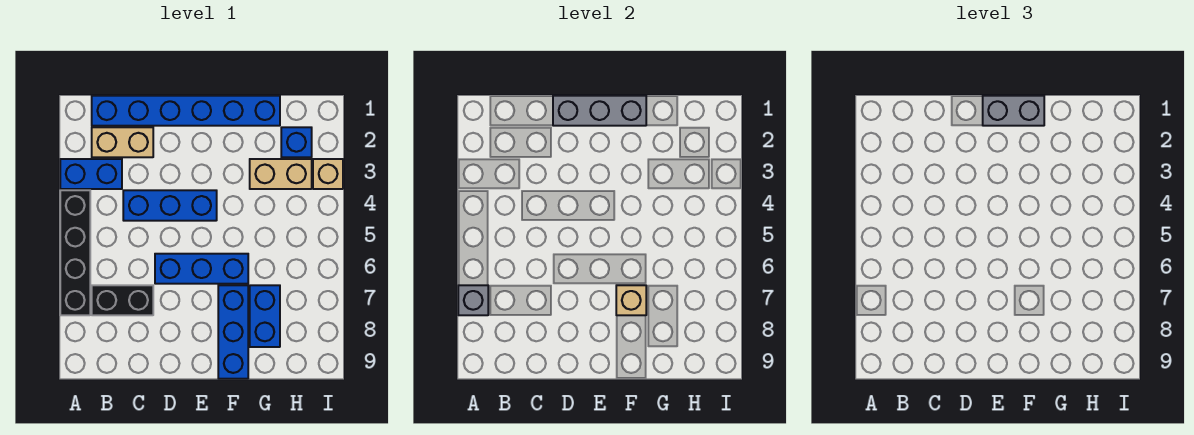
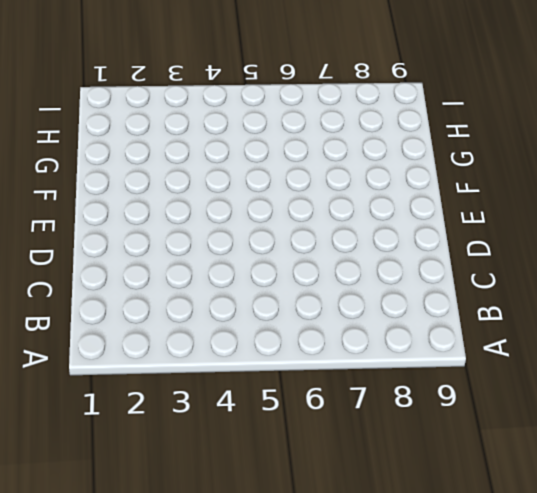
none -> blue brick A3:B3 level 1
none -> black brick A4:A7 level 1
none -> blue brick B1:G1 level 1

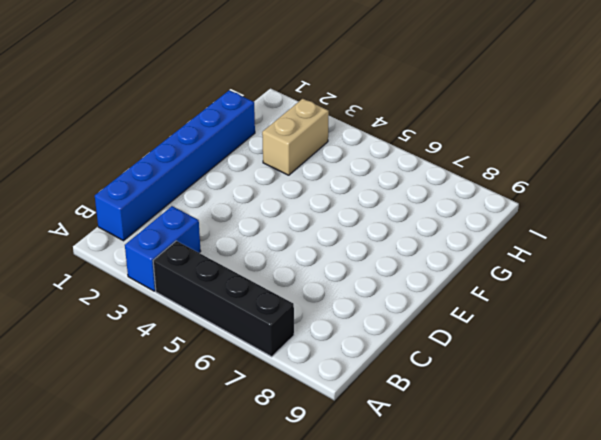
none -> tan brick B2:C2 level 1
none -> black brick B7:C7 level 1
none -> blue brick C4:E4 level 1

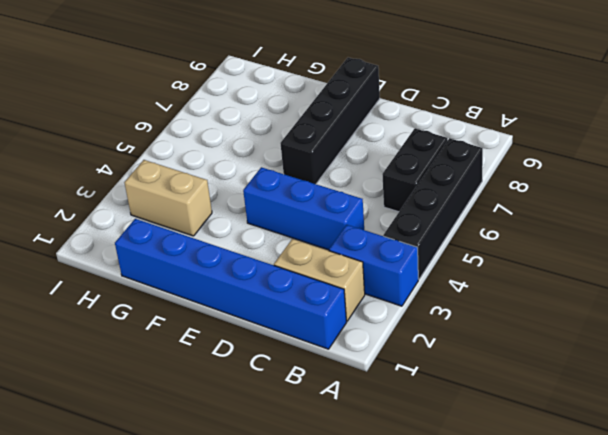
black brick B6:B7 level 1 -> black brick B7:C7 level 1
black brick E6:E9 level 1 -> blue brick D6:F6 level 1
none -> blue brick F7:F9 level 1
none -> blue brick G7:G8 level 1
none -> blue brick H2 level 1

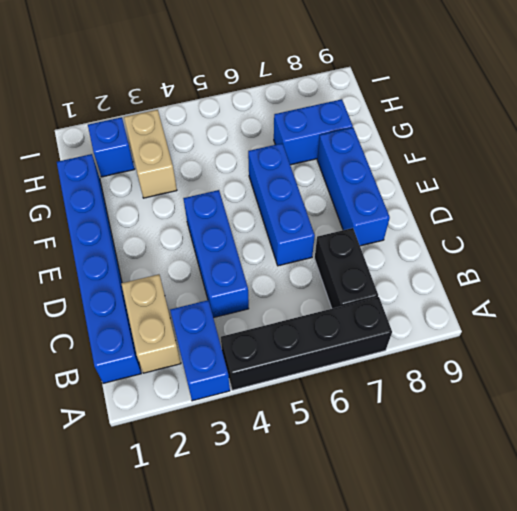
blue brick D8:F8 level 1 -> blue brick F7:F9 level 1
none -> tan brick I3 level 1
none -> grey brick A7 level 2
none -> grey brick D1:F1 level 2

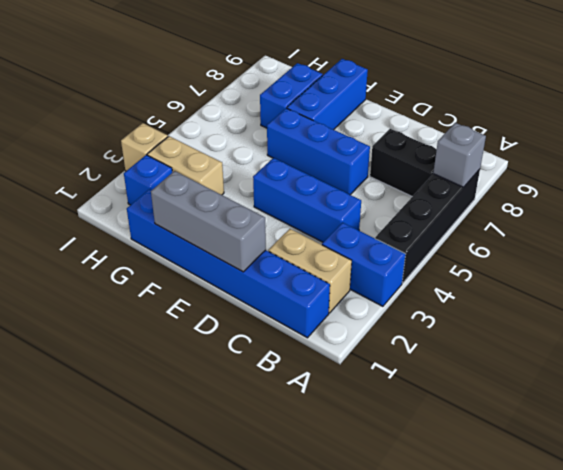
none -> tan brick F7 level 2
none -> grey brick E1:F1 level 3

